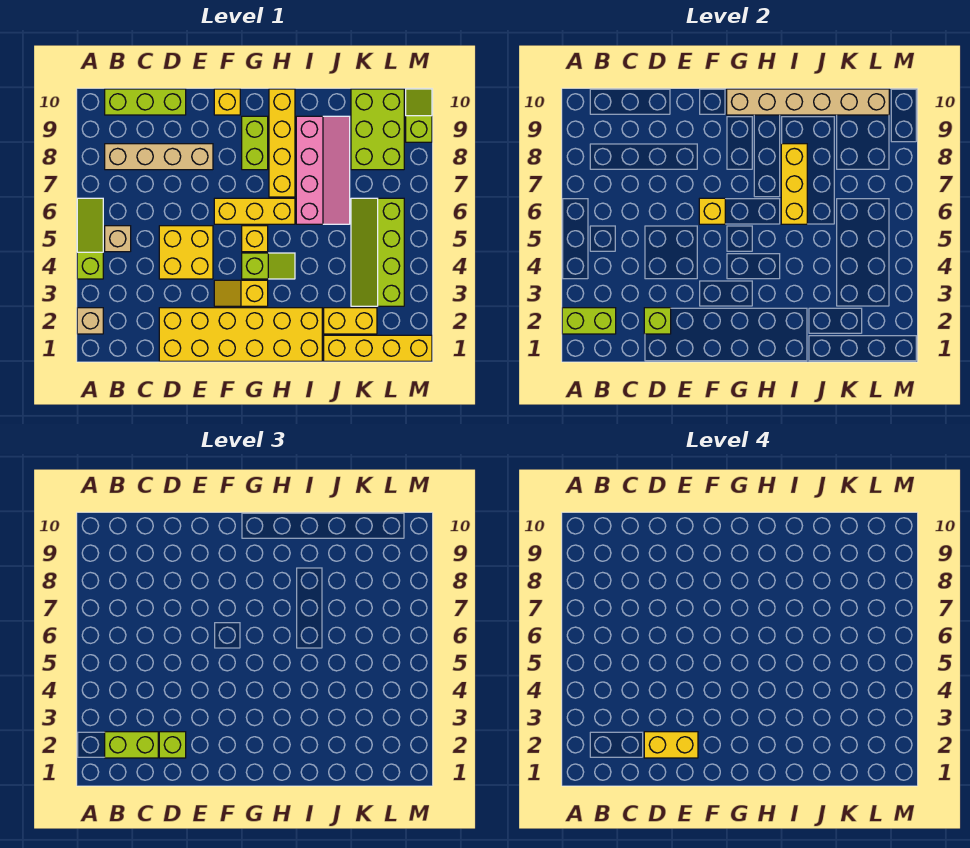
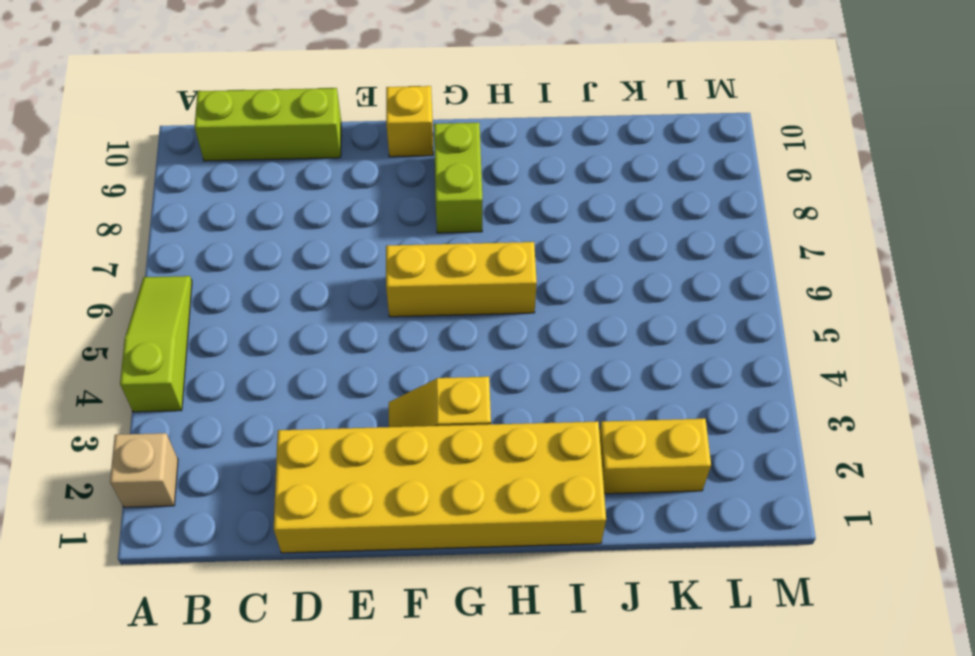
none -> tan brick B5 level 1
none -> tan brick B8:E8 level 1
none -> yellow brick D4:E5 level 1

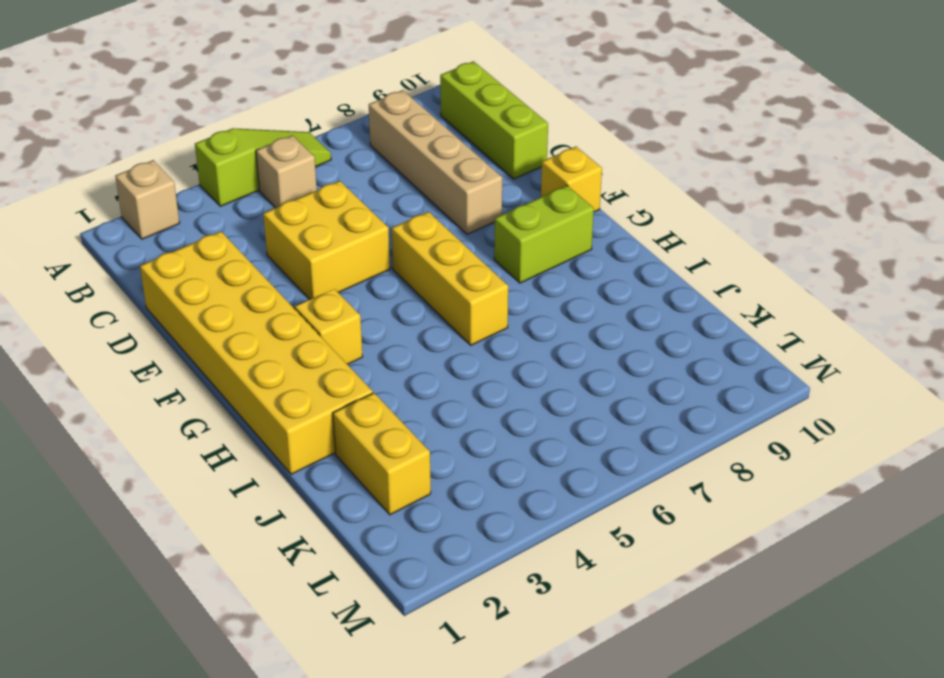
none -> lime slope G4:H4 level 1 top G
none -> yellow brick G5 level 1
none -> yellow brick H7:H10 level 1

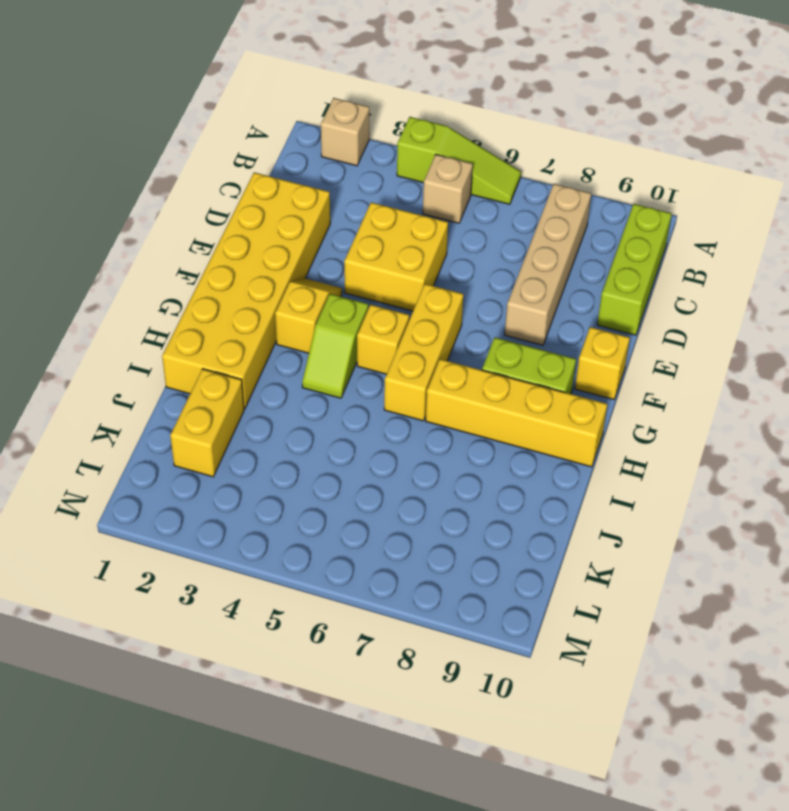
none -> pink slope I6:J9 level 1 top I
none -> yellow brick J1:M1 level 1
none -> lime slope K3:L6 level 1 top L

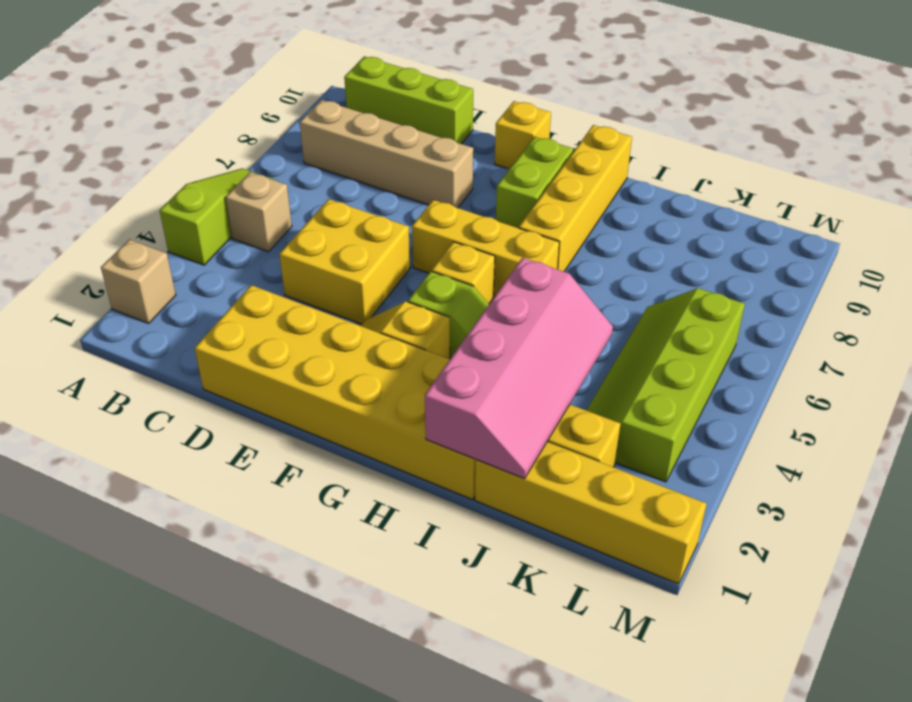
pink slope I1:J4 level 2 top I -> pink slope I6:J9 level 1 top I
none -> lime brick K8:L10 level 1
none -> lime slope M9:M10 level 1 top 9
none -> lime brick A2:B2 level 2

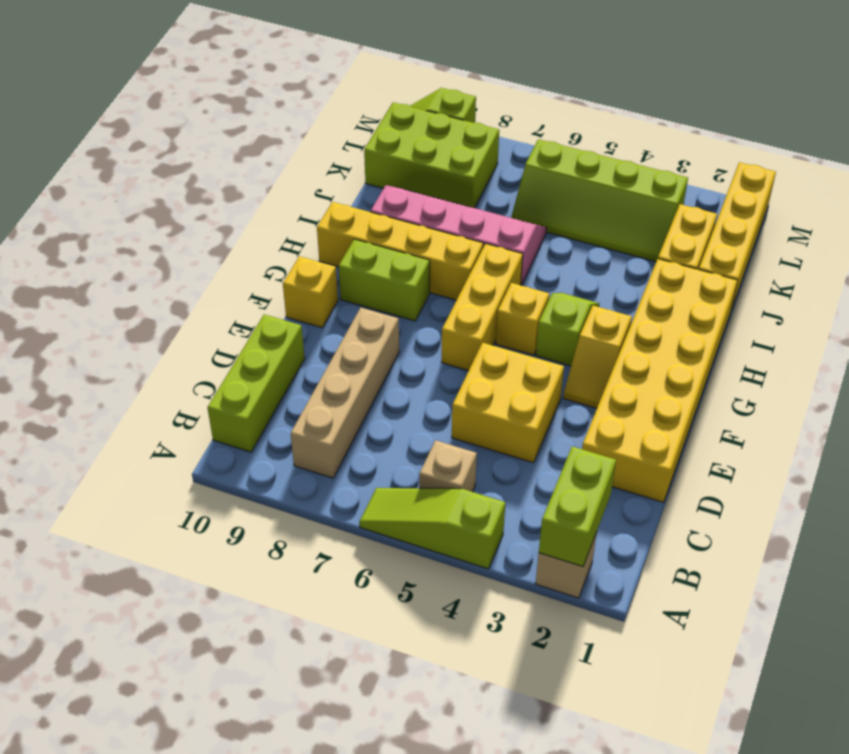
none -> lime brick D2 level 2
none -> yellow brick F6 level 2
none -> tan brick G10:L10 level 2

